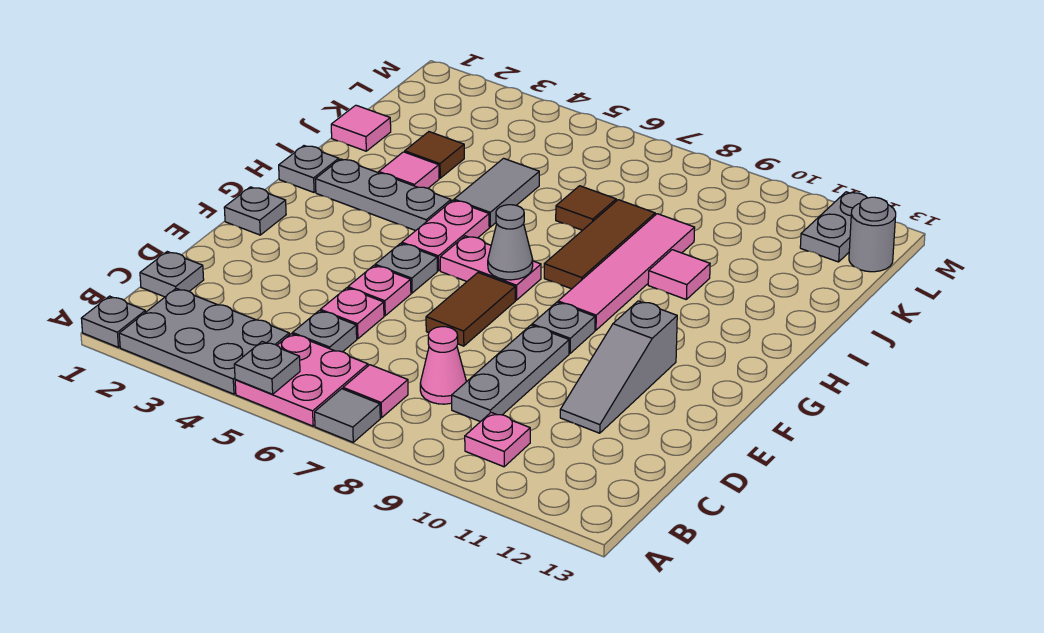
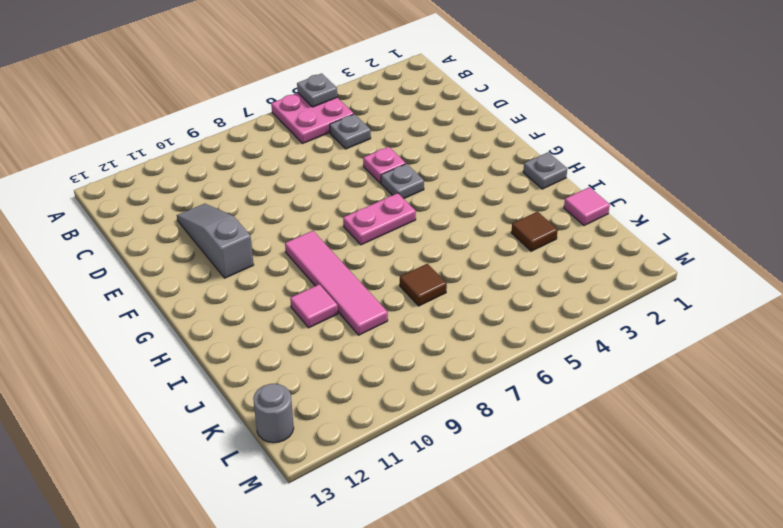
none -> grey plate A1 level 1
none -> grey plate A2:B4 level 1
none -> grey tile A7 level 1
none -> pink tile B7 level 1

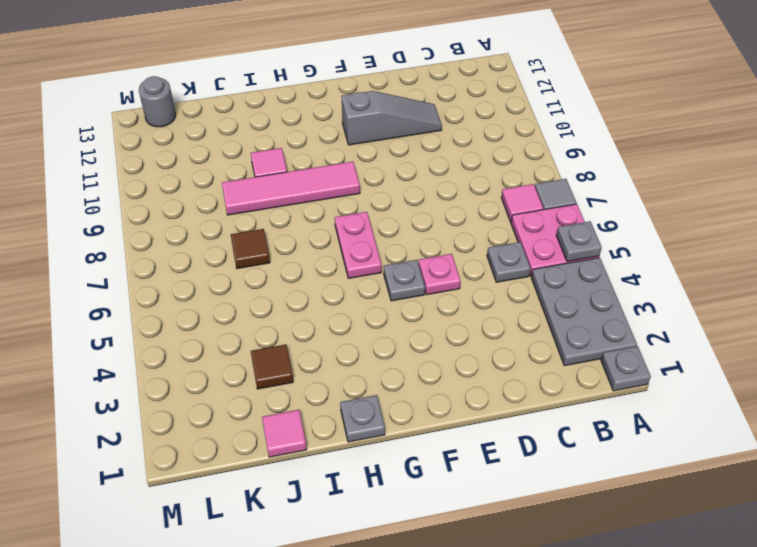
none -> pink plate B10 level 1
none -> grey plate C1 level 1
none -> pink cone C8 level 1
none -> grey plate C9:E9 level 1

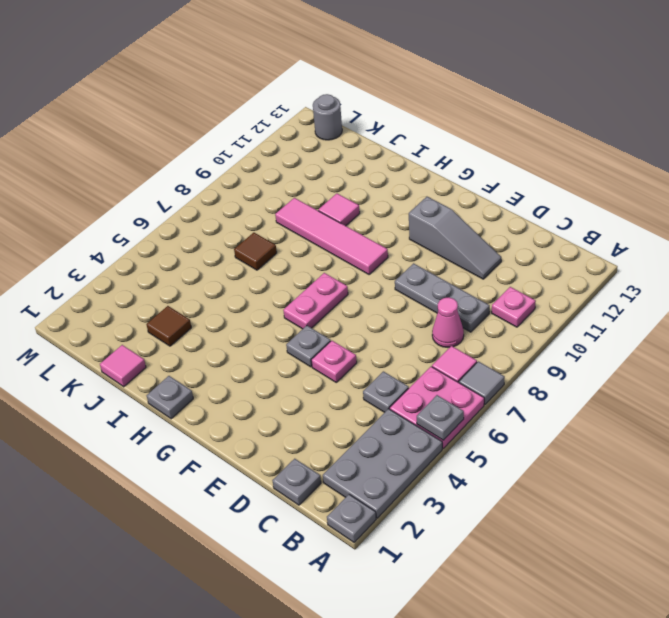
none -> pink plate D5 level 1
none -> brown tile E7:F7 level 1
none -> grey plate F1 level 1
none -> grey plate F9 level 1

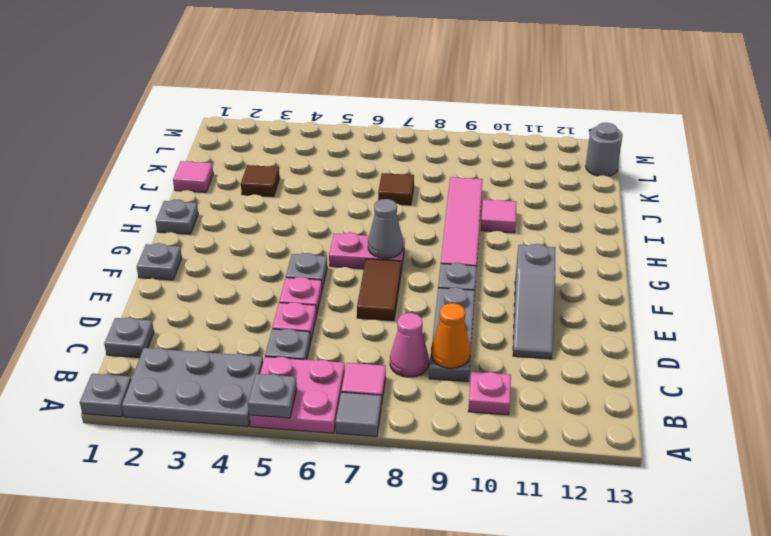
orange cone C9 level 2 -> none
none -> pink plate G5:H5 level 1
none -> grey plate H2:H4 level 1
none -> brown tile H8:J8 level 1
none -> pink tile I3 level 1

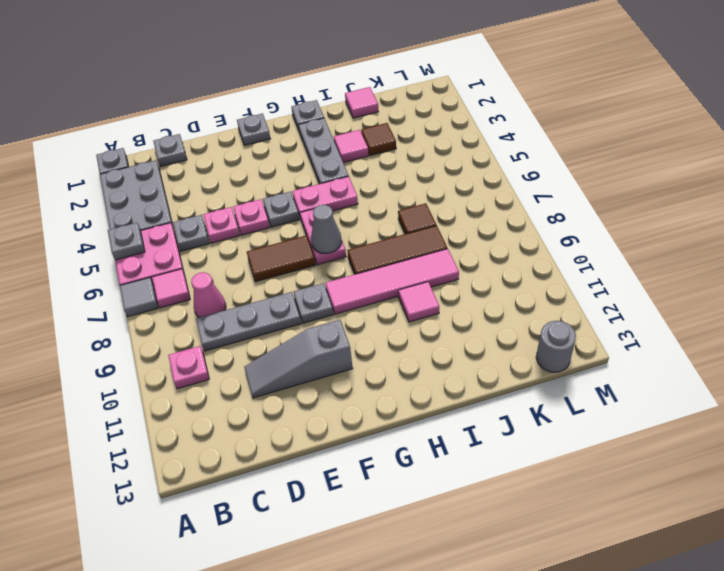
none -> grey tile I5:J5 level 1
none -> grey plate L12:M12 level 1

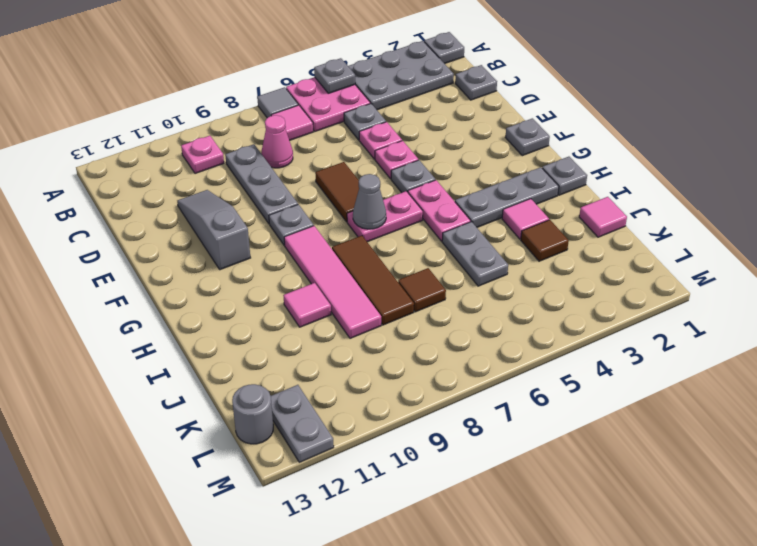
grey plate I5:J5 level 1 -> grey tile I5:J5 level 1

